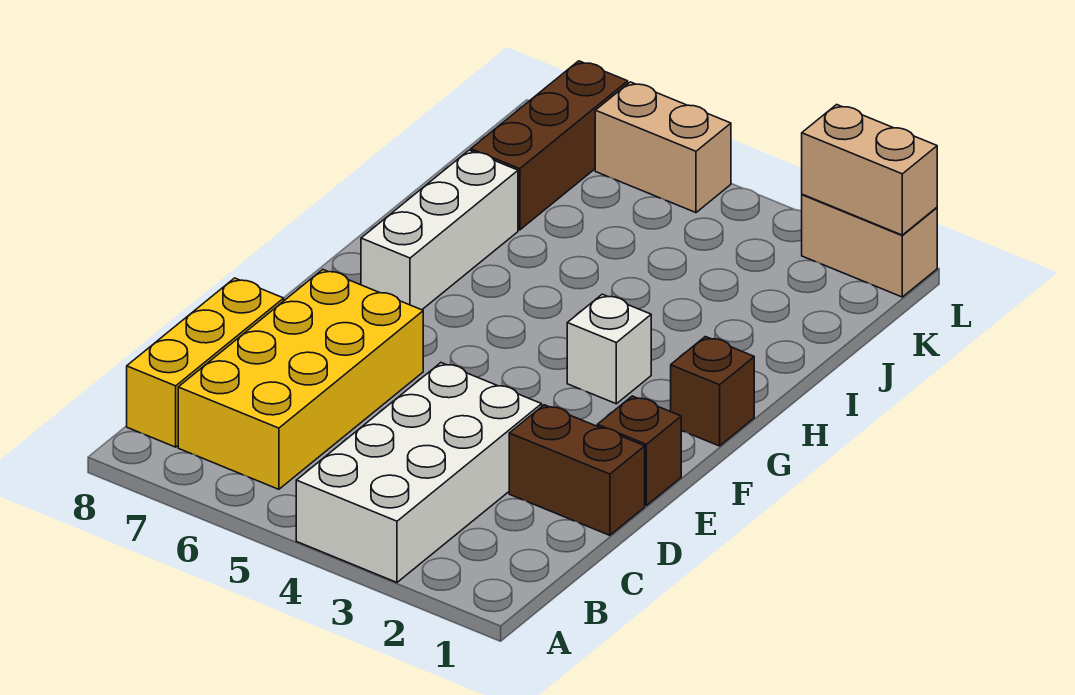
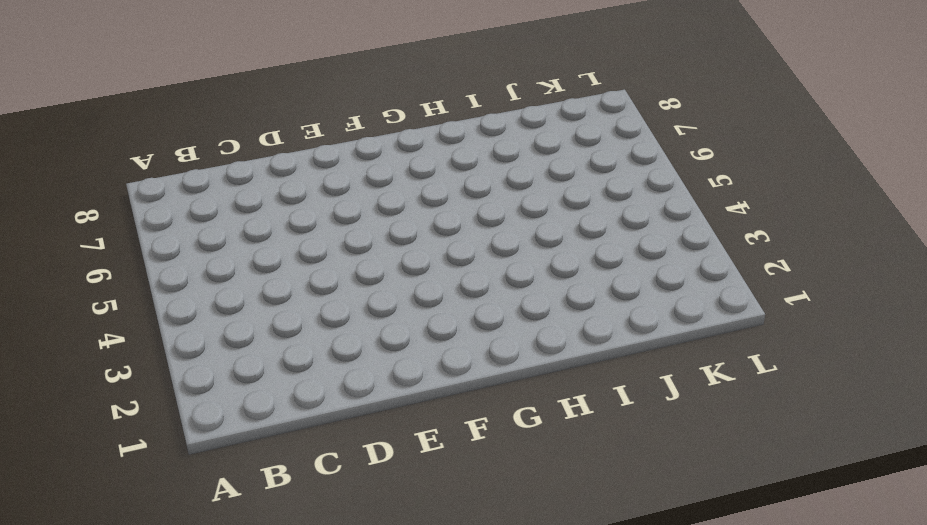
none -> white brick A3:D4 level 1
none -> yellow brick B6:E7 level 1
none -> yellow brick B8:D8 level 1

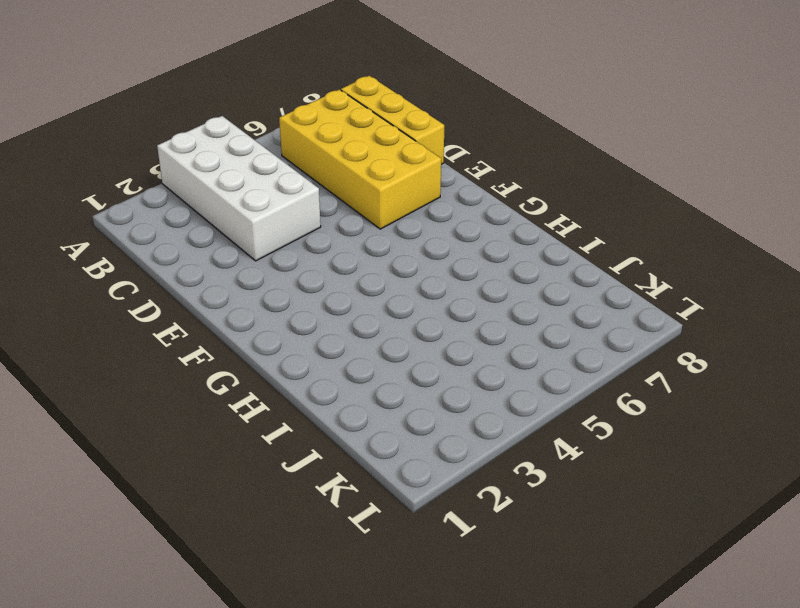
none -> brown brick D1:D2 level 1
none -> brown brick E1 level 1
none -> brown brick G1 level 1

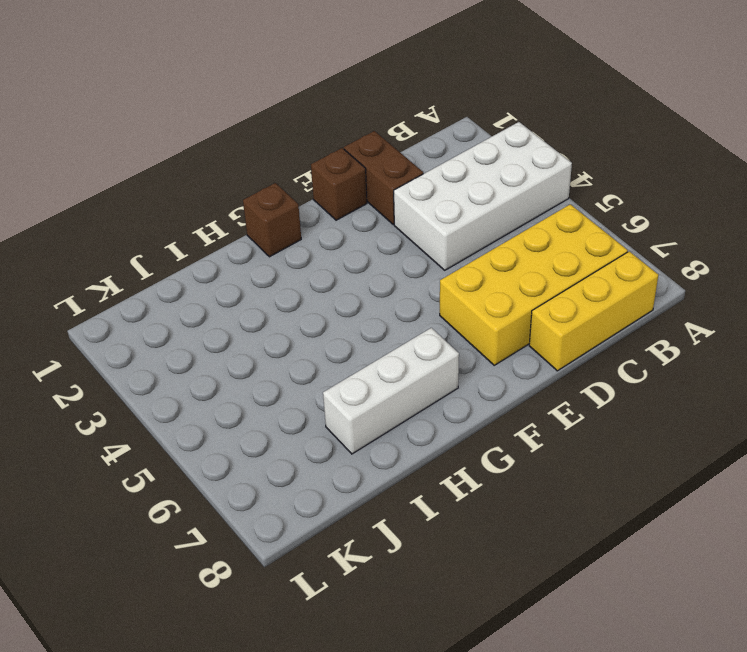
none -> white brick G3 level 1
none -> brown brick J7:L7 level 1
none -> tan brick L1:L2 level 1

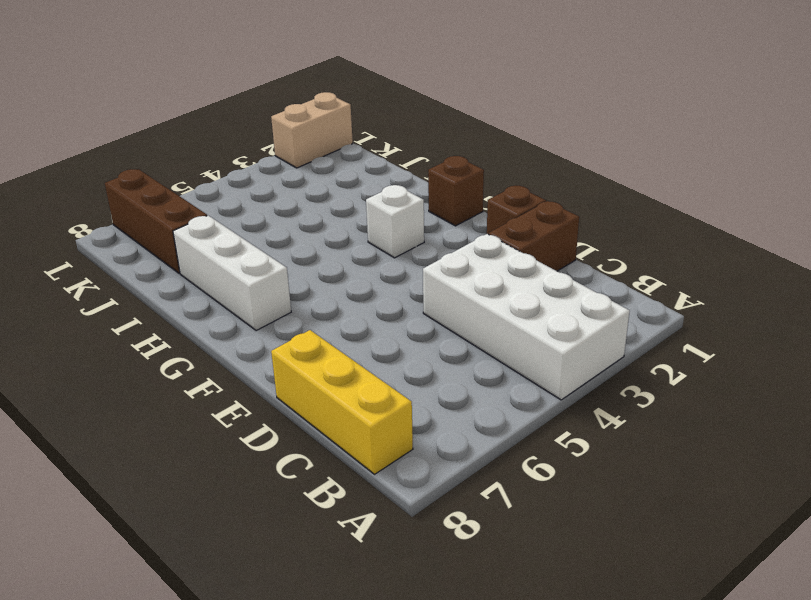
none -> yellow brick B6:E7 level 1
none -> tan brick L5:L6 level 1
none -> tan brick L1:L2 level 2

